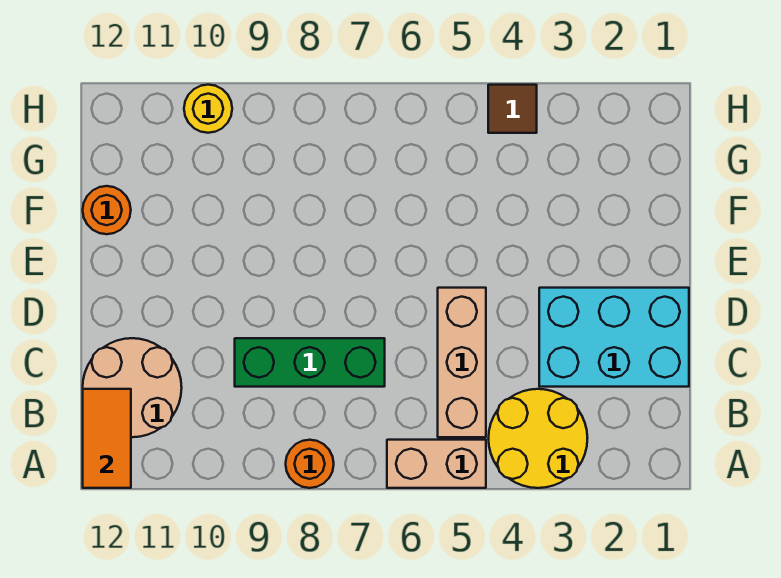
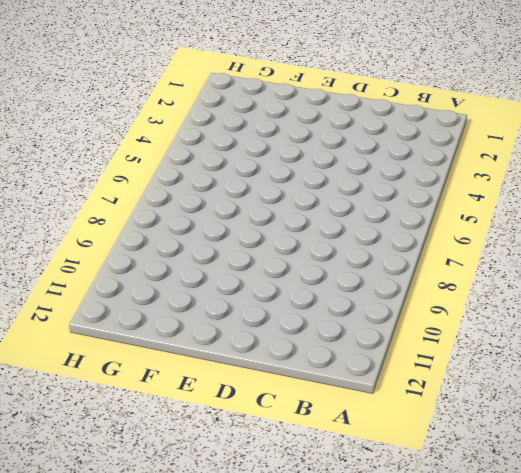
none -> yellow round brick A3:B4 level 1
none -> tan brick A5:A6 level 1

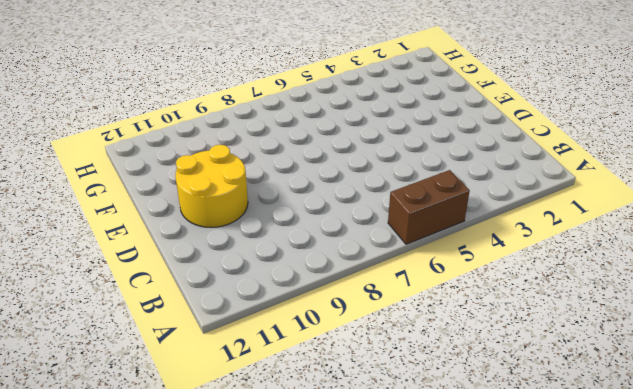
brown brick A5:A6 level 1 -> tan brick A5:A6 level 1
yellow round brick D10:E11 level 1 -> yellow round brick A3:B4 level 1
none -> orange round brick A8 level 1
none -> tan brick B5:D5 level 1

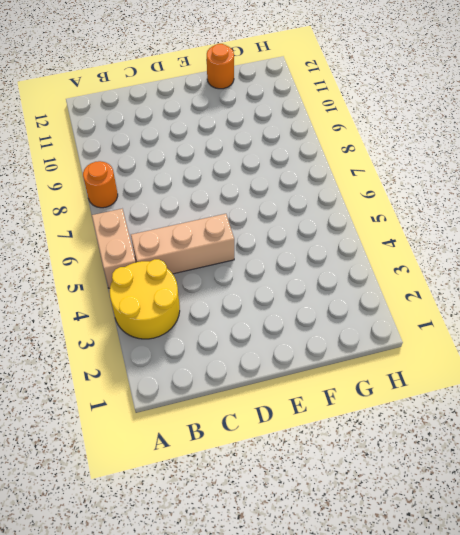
none -> tan round brick B11:C12 level 1
none -> cyan brick C1:D3 level 1

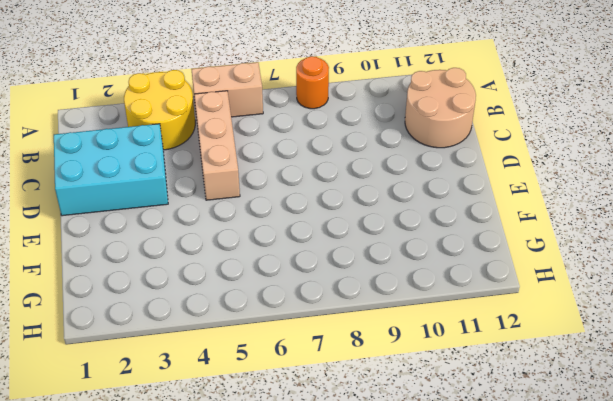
none -> green brick C7:C9 level 1
none -> orange round brick F12 level 1

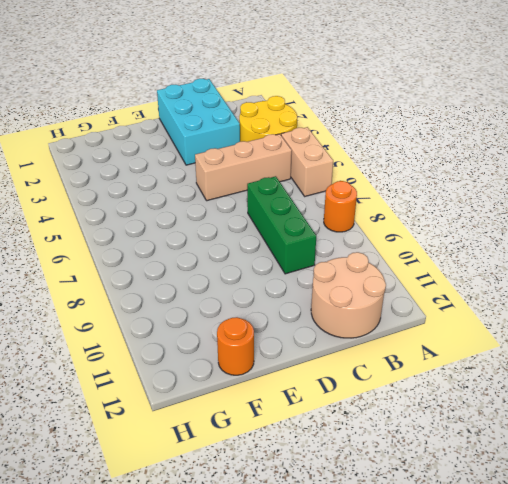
none -> brown tile H4 level 1
none -> yellow round brick H10 level 1

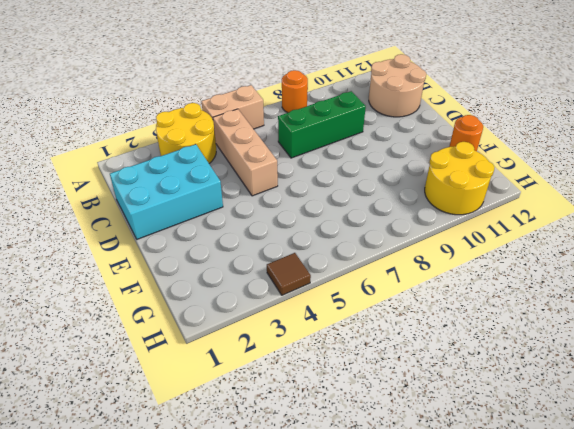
yellow round brick G10:H11 level 1 -> yellow round brick H10 level 1
none -> orange tile A12:B12 level 2

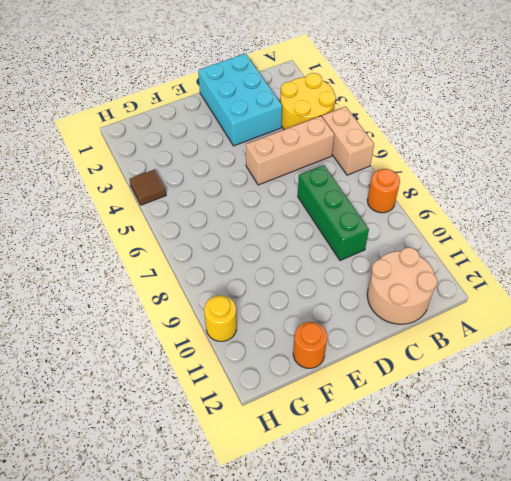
none -> orange tile A12:B12 level 2

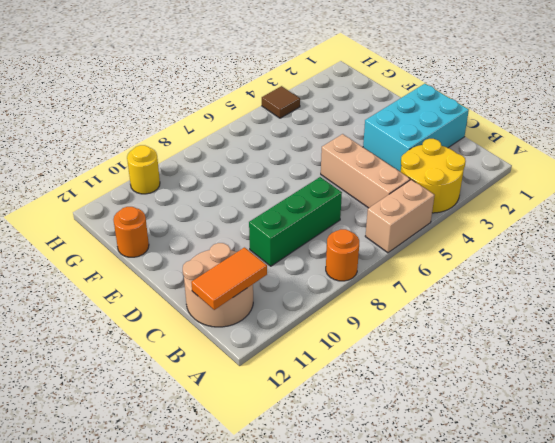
orange tile B11:B12 level 2 -> orange tile A12:B12 level 2

